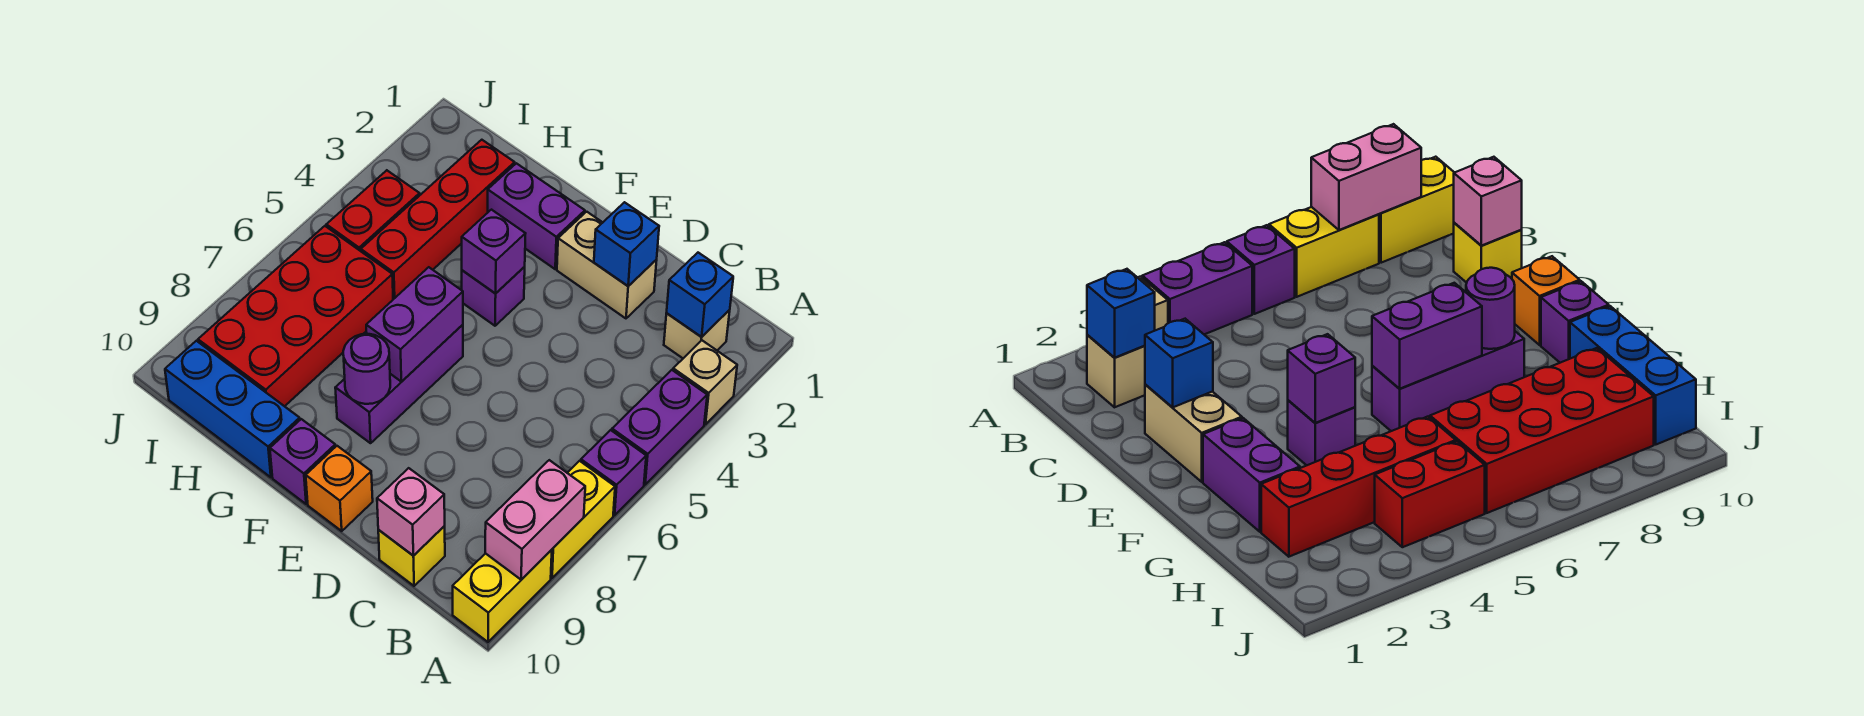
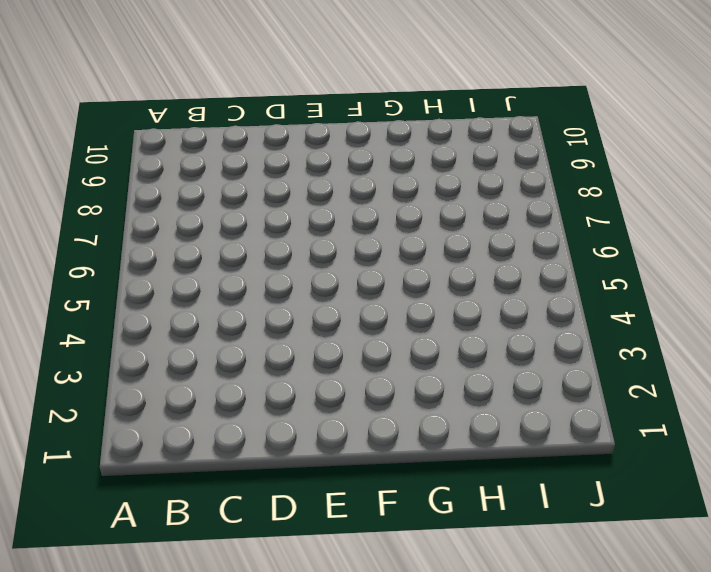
none -> tan brick A3 level 1
none -> purple brick A4:A5 level 1
none -> purple brick A6 level 1

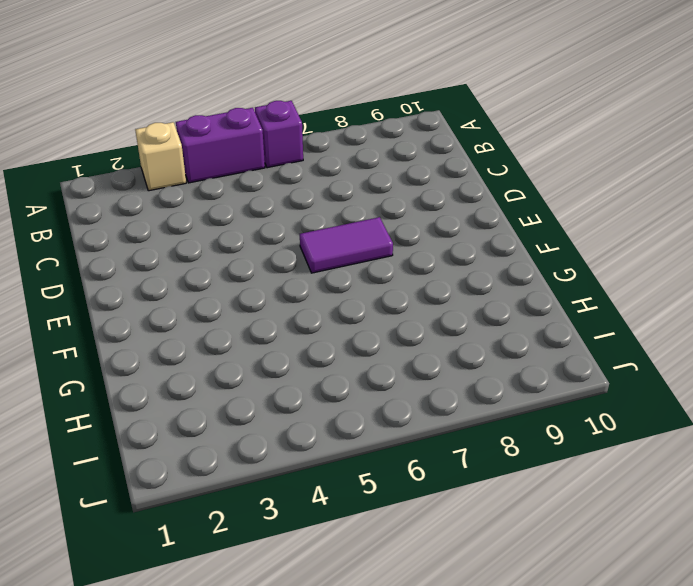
purple tile E6:E7 level 1 -> none
none -> yellow brick A7:A8 level 1
none -> yellow brick A9:A10 level 1
none -> tan brick B2 level 1

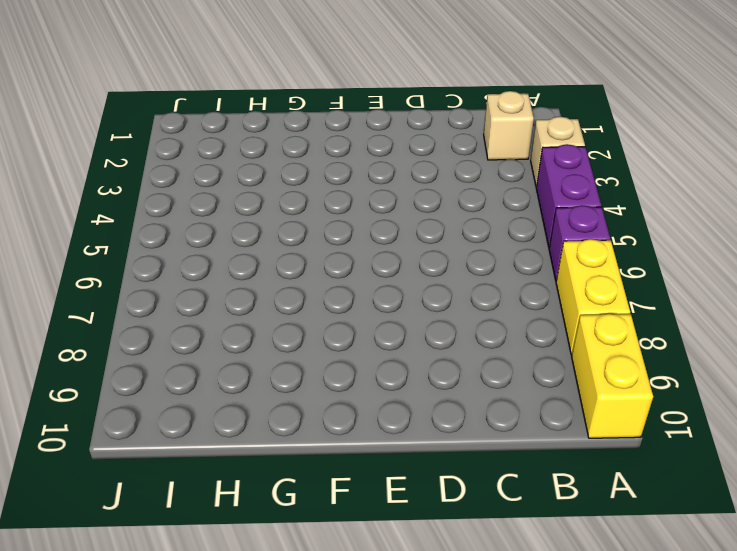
none -> yellow brick C10 level 1
none -> tan brick D2:E2 level 1
none -> orange brick E10 level 1

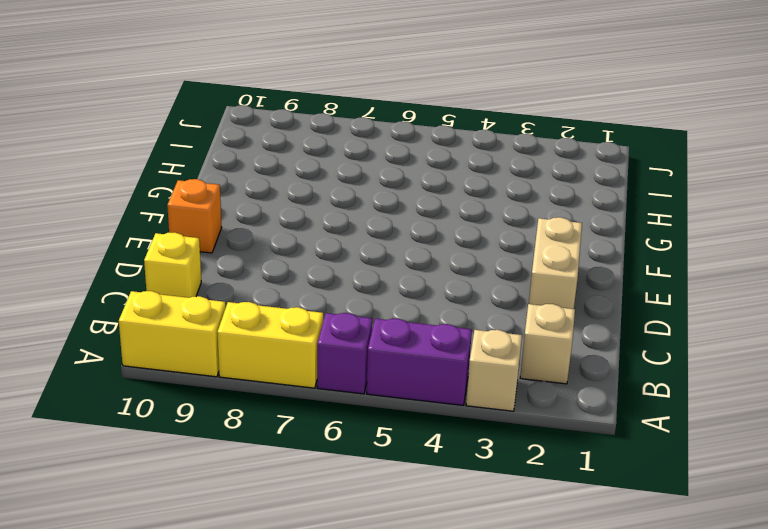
none -> purple brick F2:G2 level 1
none -> purple brick F4 level 1
none -> purple brick F6:F8 level 1

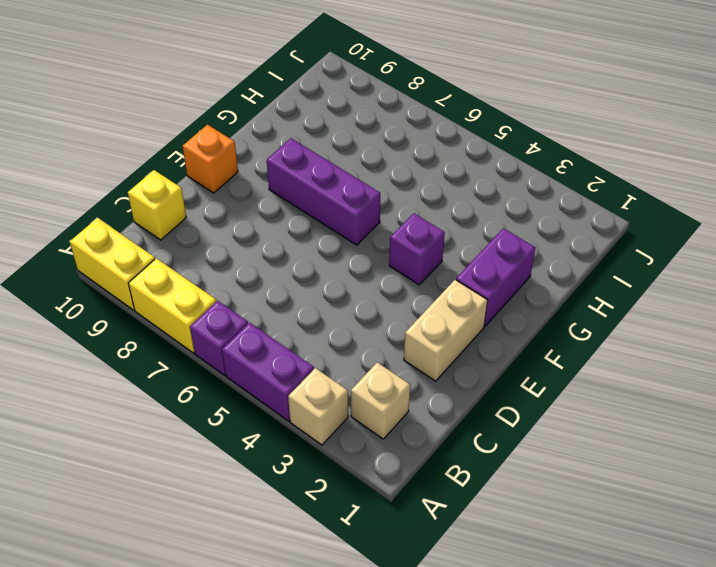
none -> purple brick F10 level 1
none -> blue brick G10:I10 level 1
none -> red brick H2:H5 level 1

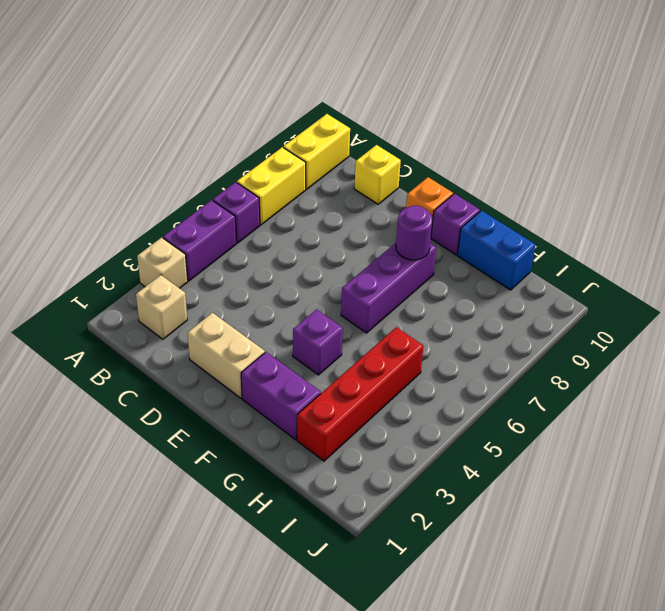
blue brick G10:H10 level 1 -> blue brick G10:I10 level 1
none -> red brick H6:I9 level 1
none -> red brick I4:I5 level 1
none -> pink brick A8:A9 level 2

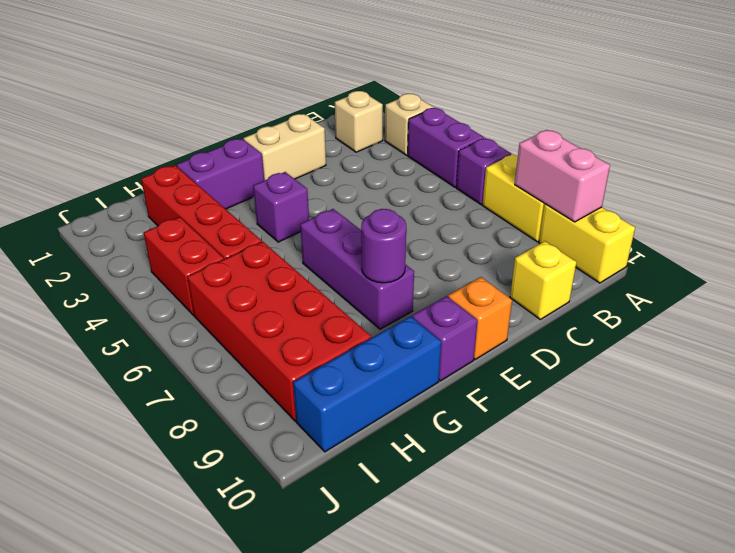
none -> blue brick B2 level 2
none -> pink brick C10 level 2
none -> blue brick D2 level 2

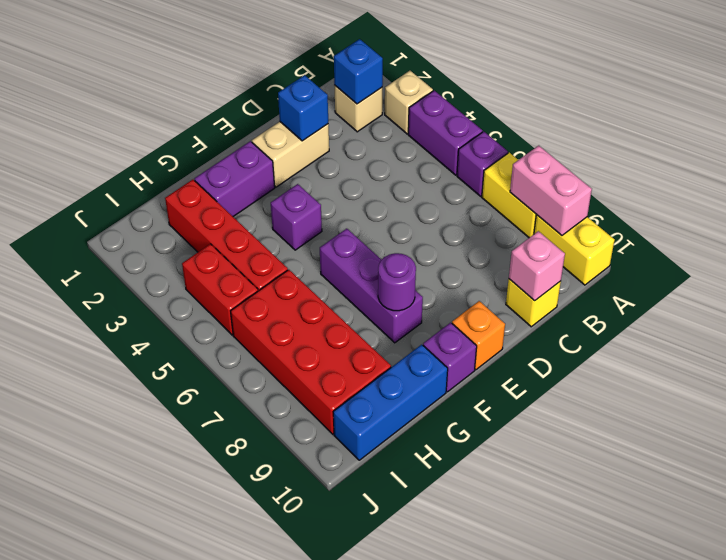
none -> purple brick F4 level 2
none -> purple brick F6:F7 level 2

